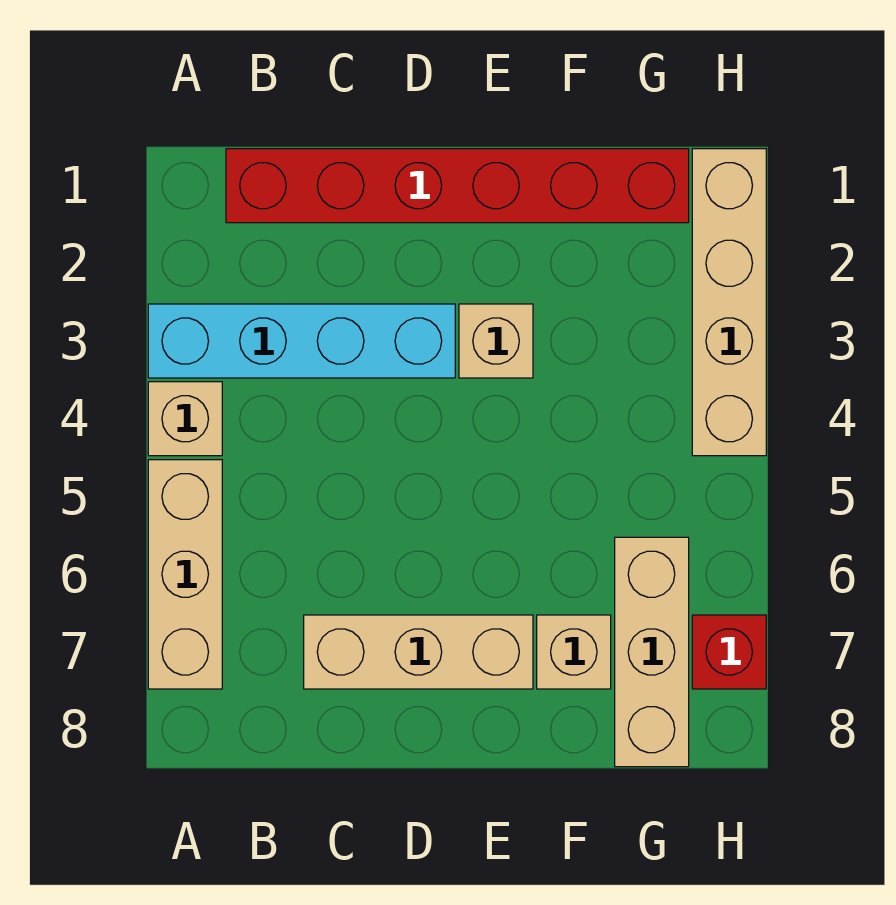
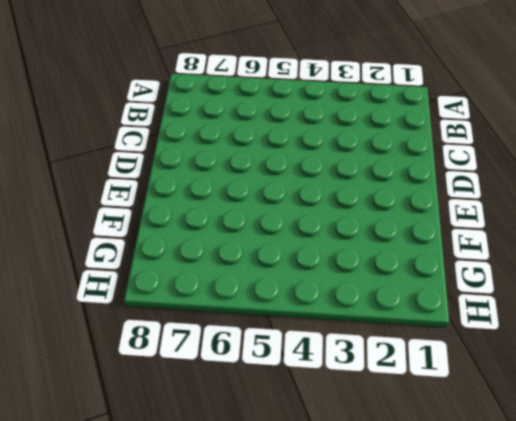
none -> cyan brick A3:D3 level 1
none -> tan brick A4 level 1

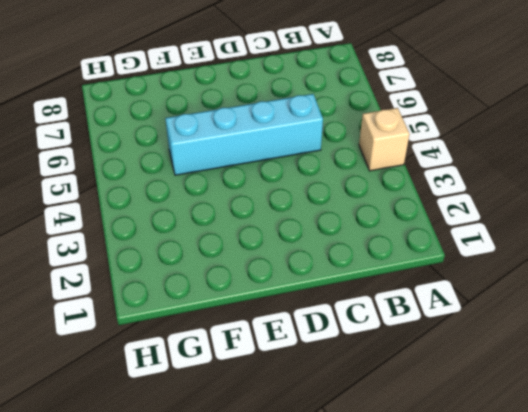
cyan brick C5:F5 level 1 -> cyan brick A3:D3 level 1
none -> tan brick A5:A7 level 1
none -> red brick B1:G1 level 1

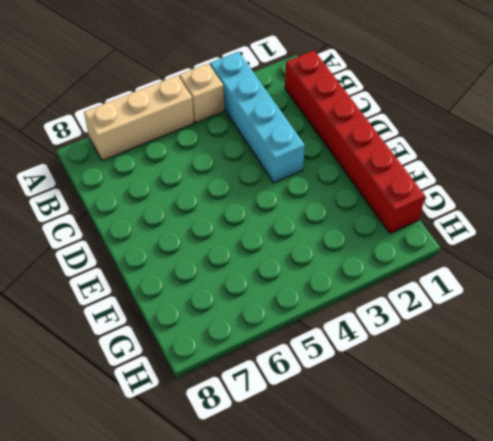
none -> tan brick C7:E7 level 1
none -> tan brick E3 level 1

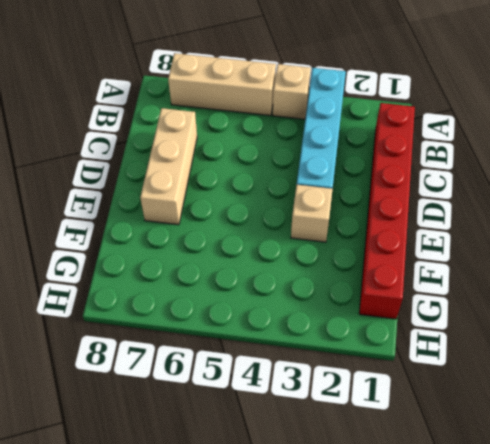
none -> tan brick F7 level 1
none -> tan brick G6:G8 level 1

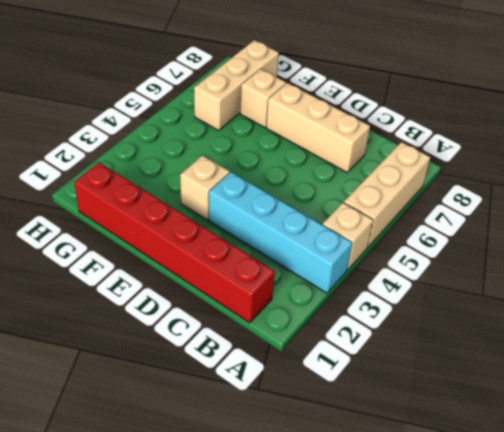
none -> tan brick H1:H4 level 1
none -> red brick H7 level 1

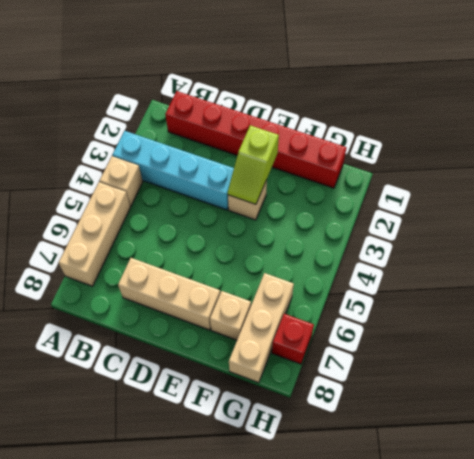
lime slope E2:E3 level 2 top 2 -> none
none -> tan brick H1:H4 level 1

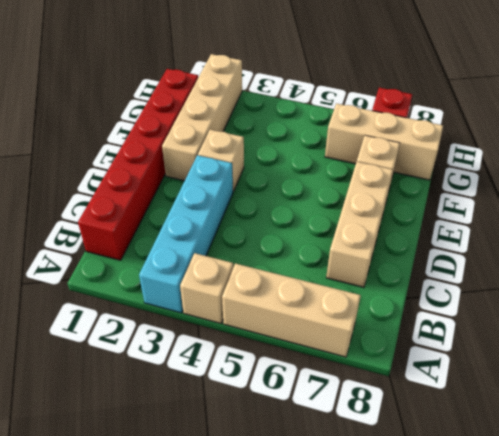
tan brick E2:H2 level 1 -> tan brick H1:H4 level 1

